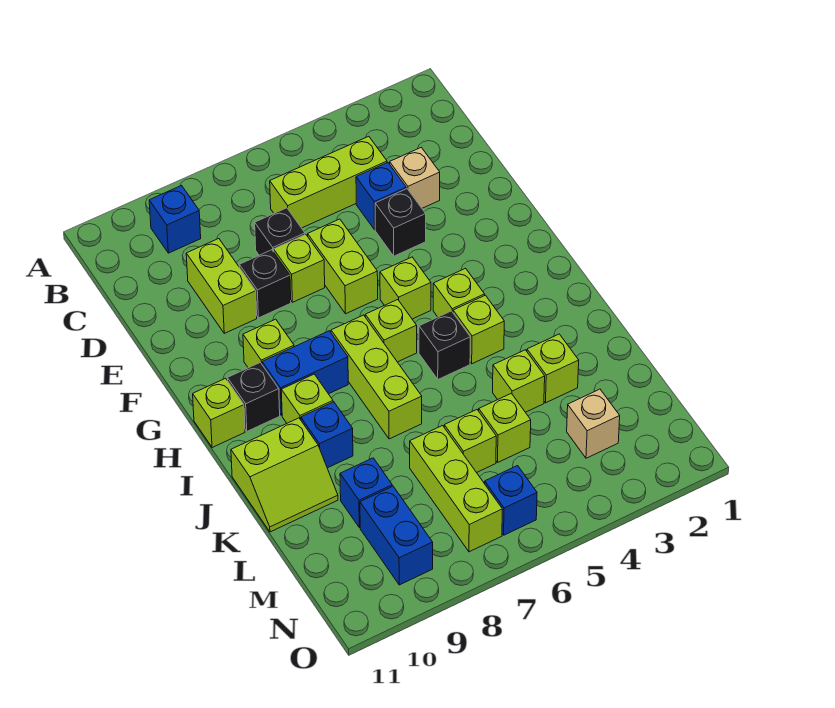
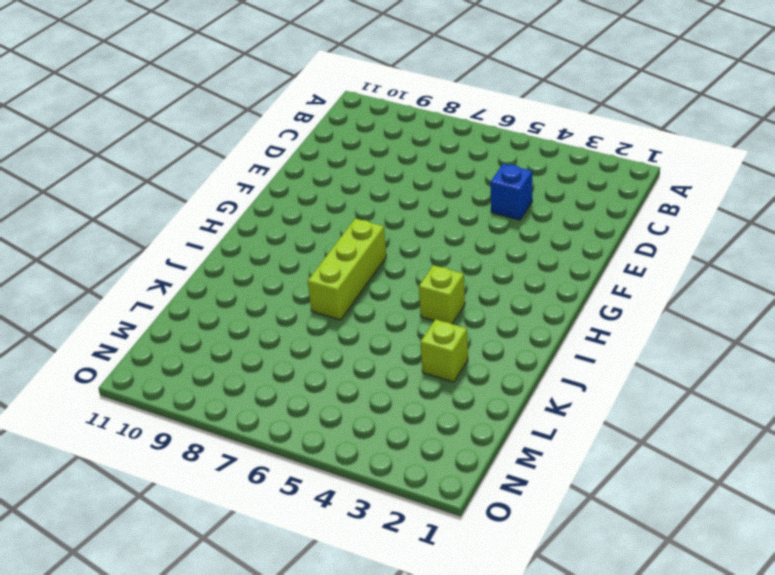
none -> blue brick B9 level 1
none -> lime brick C4:C6 level 1
none -> tan brick D3 level 1
none -> black brick D7 level 1

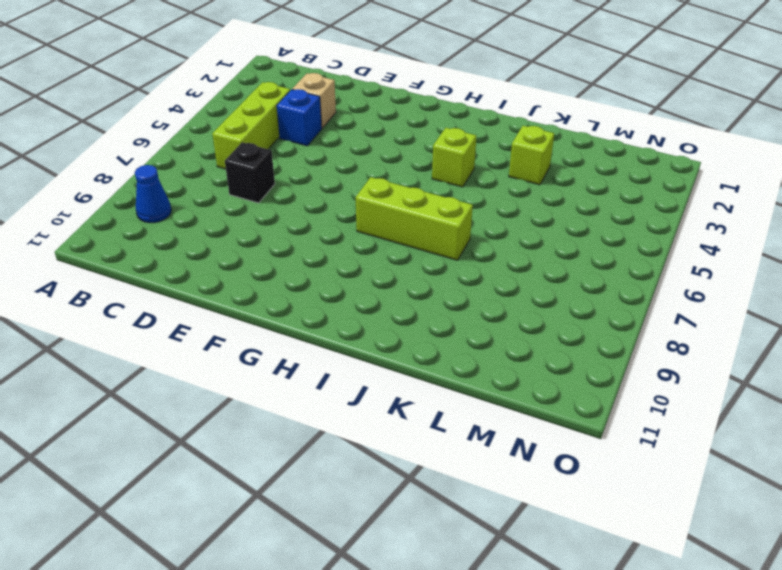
blue cone B9 level 1 -> blue brick B9 level 1
none -> lime brick D9:E9 level 1
none -> black brick E4 level 1
none -> lime brick E6:F6 level 1
none -> lime brick E7 level 1

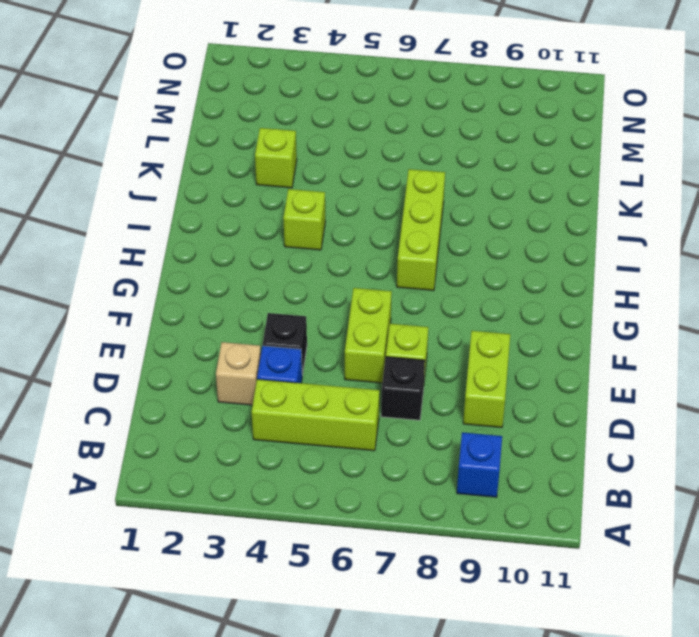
none -> black brick E8 level 1
none -> lime brick G5 level 1
none -> lime brick G9 level 1
none -> lime brick H4 level 1

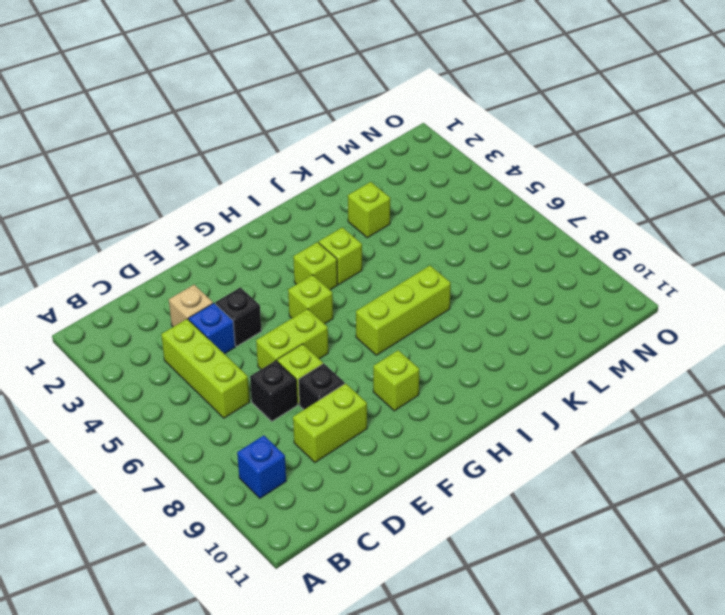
none -> lime brick H6 level 1
none -> blue brick H8:H9 level 1
none -> black brick H10 level 1
none -> lime brick H11 level 1

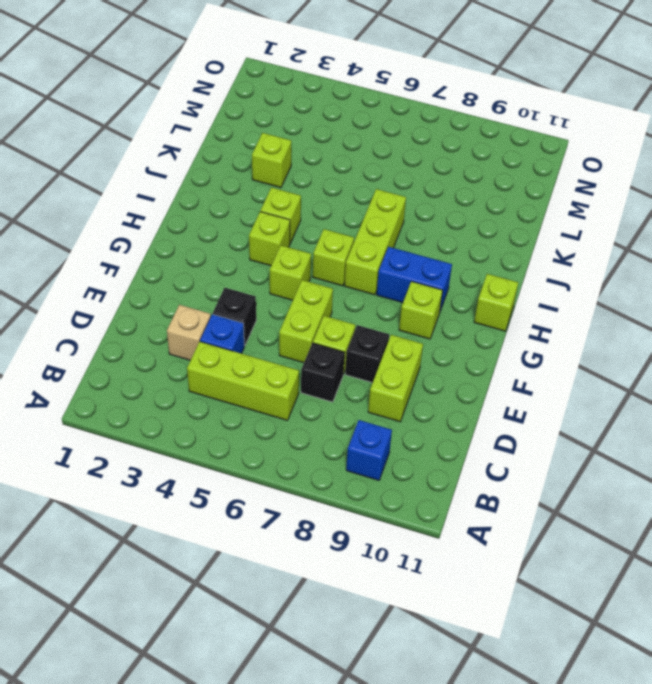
none -> black brick H10 level 1
none -> black brick I5 level 1
none -> lime brick I9 level 1
none -> blue brick J9 level 1

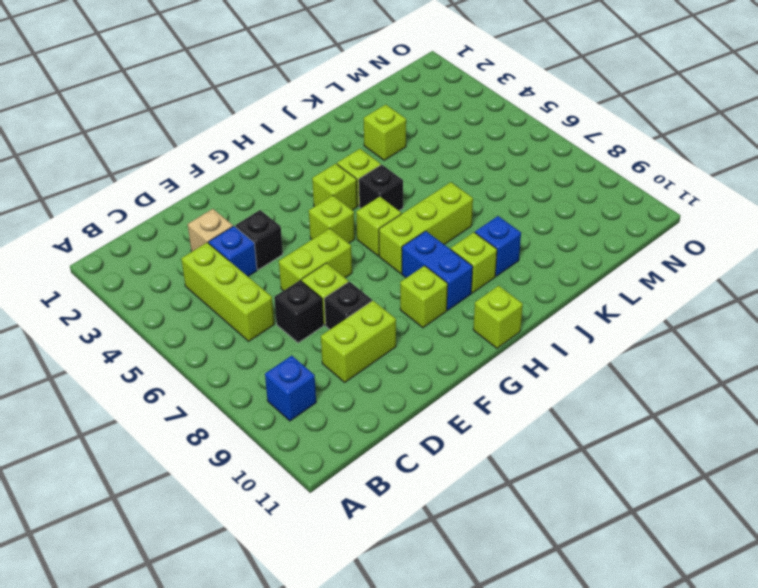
none -> black brick H10 level 1
none -> lime slope J10:K11 level 1 top J
none -> lime brick K4 level 1
none -> lime brick L5 level 1

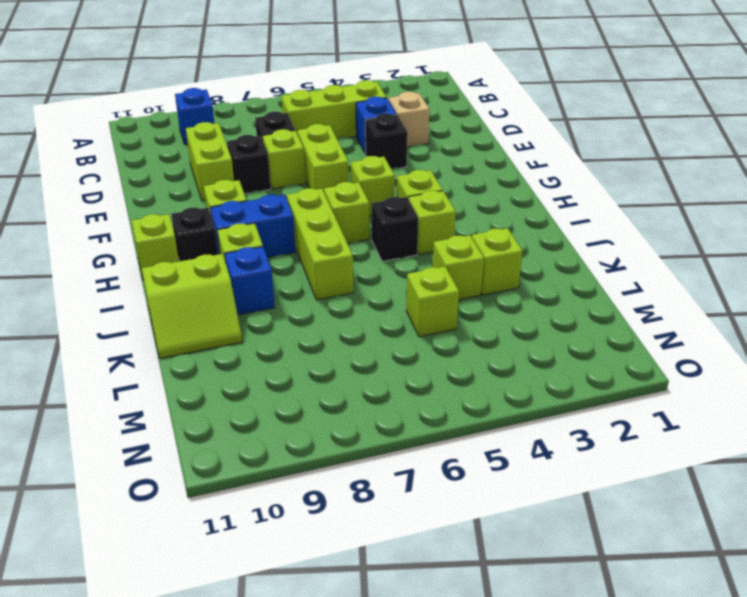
none -> lime brick L6 level 1
none -> lime brick L7:N7 level 1
none -> blue brick L9 level 1
none -> tan brick M3 level 1

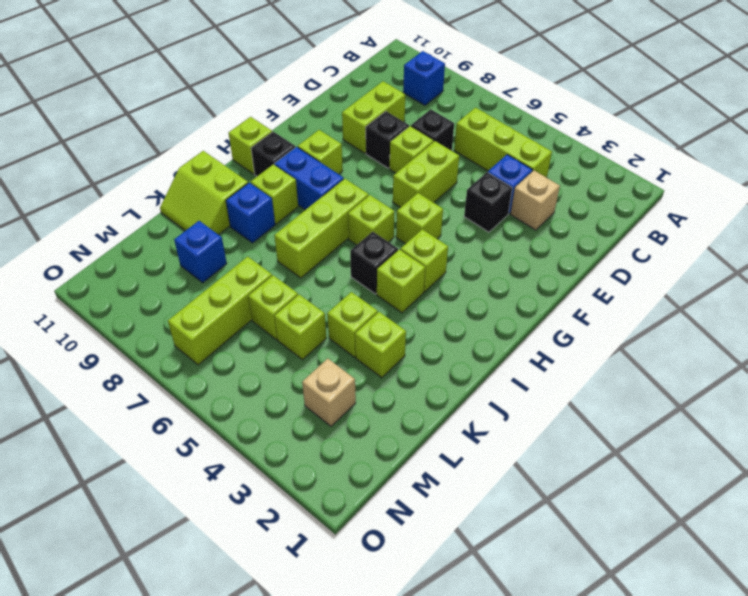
none -> blue brick M9:N9 level 1
none -> blue brick N6 level 1

